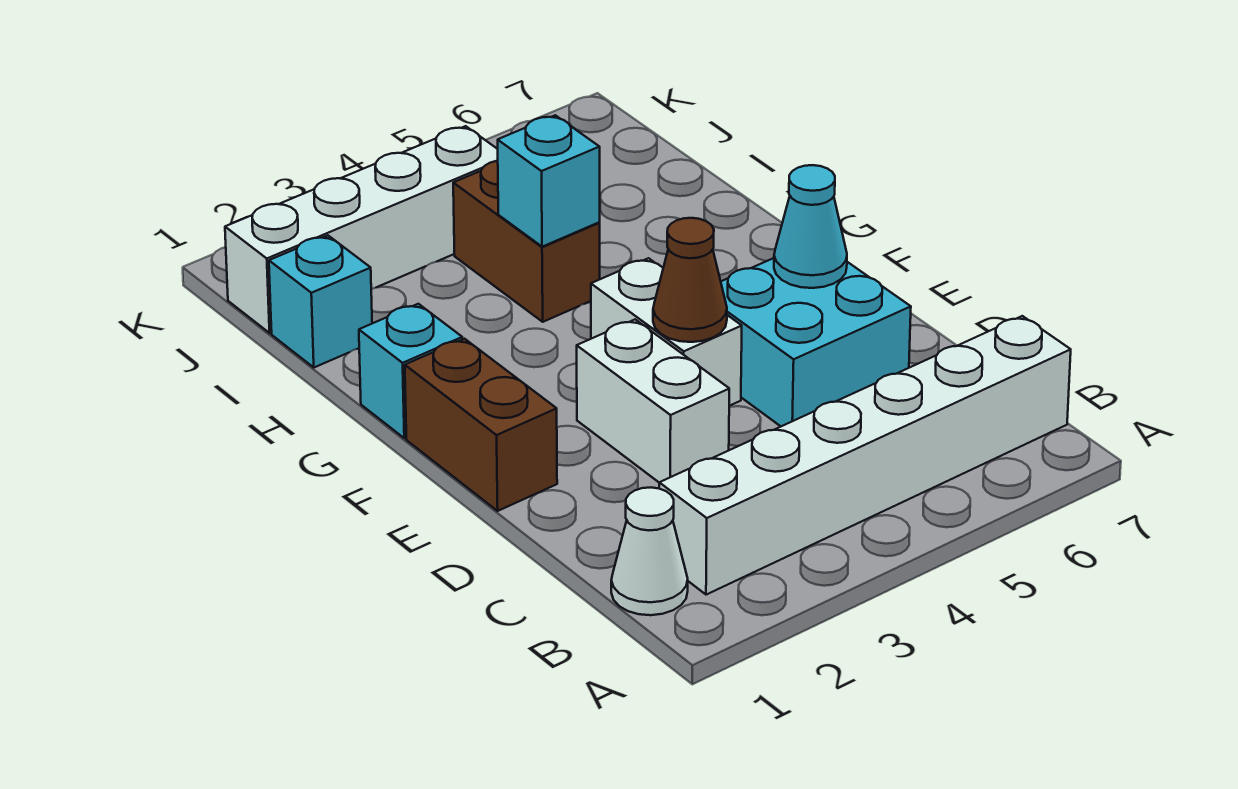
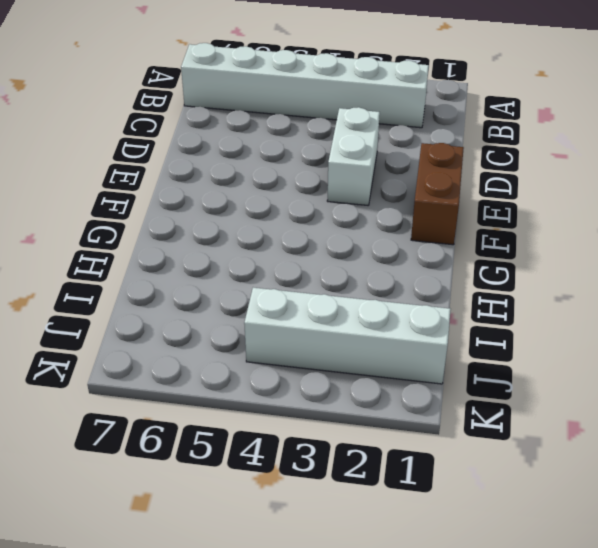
none -> white cone B1 level 1
none -> cyan brick D5:E6 level 1
none -> white brick E4:F4 level 1

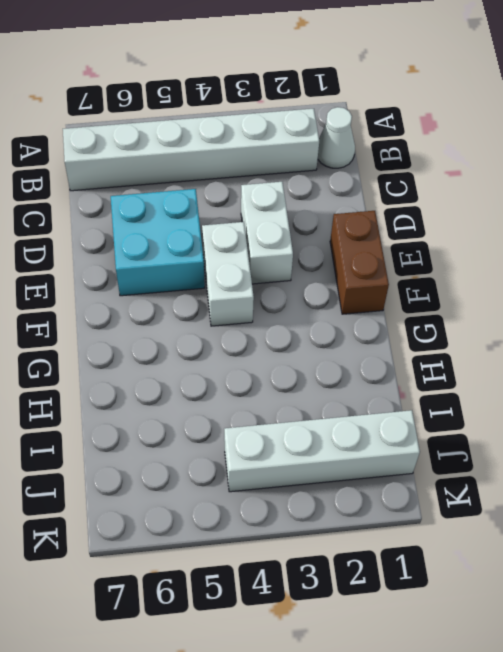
none -> cyan brick G1 level 1
none -> brown brick H4:I4 level 1
none -> cyan brick I1 level 1

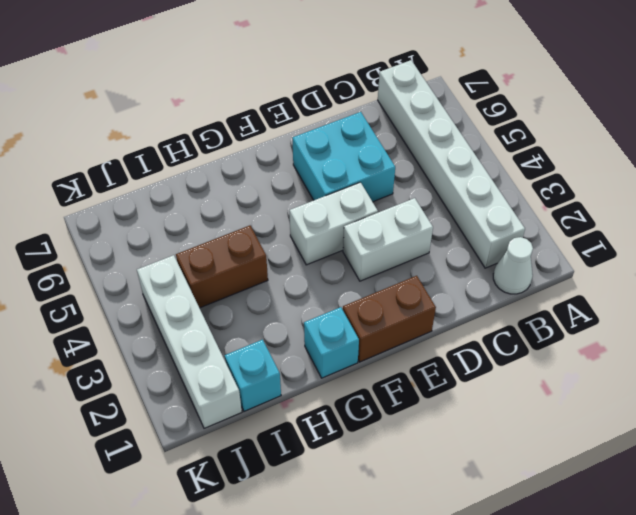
none -> brown cone E4 level 2
none -> cyan cone E6 level 2
none -> cyan brick H4 level 2

